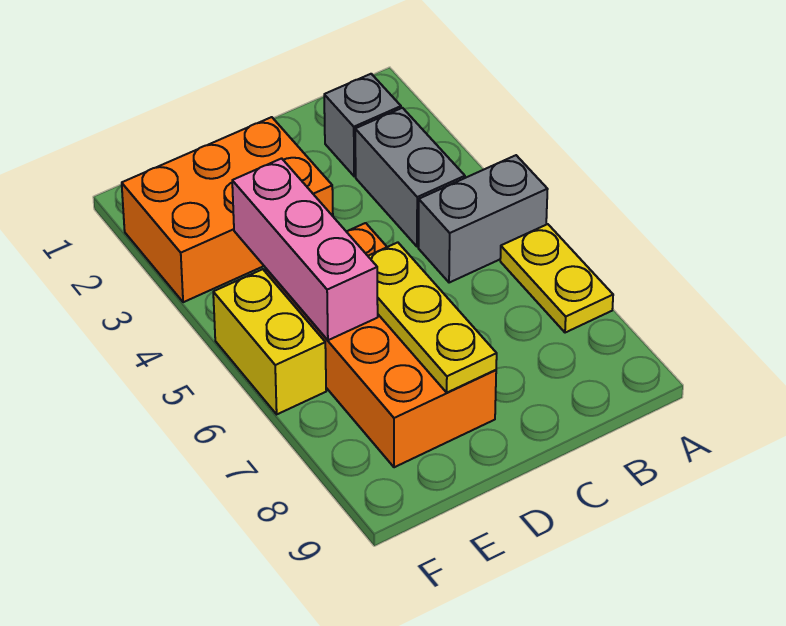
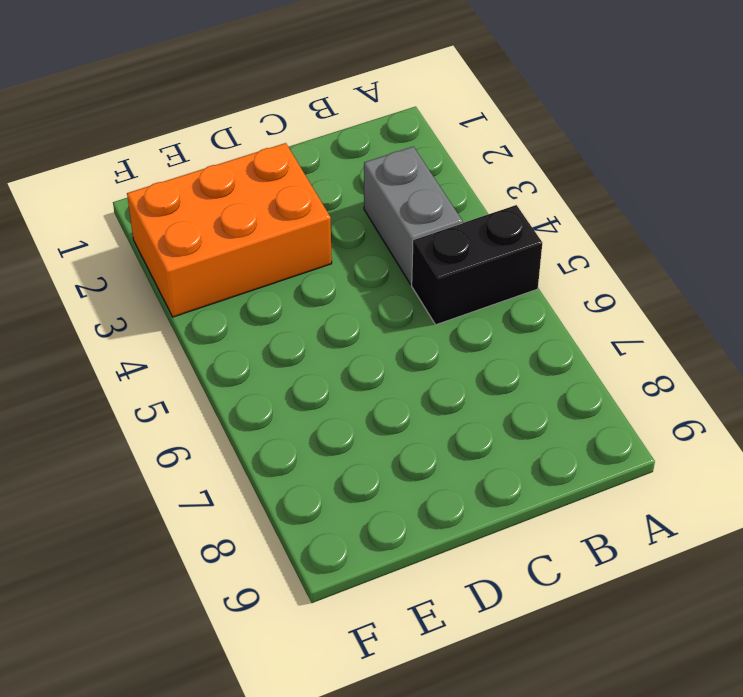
black brick A5:B5 level 1 -> grey brick A5:B5 level 1
none -> yellow plate A6:A7 level 1
none -> grey brick B2 level 1

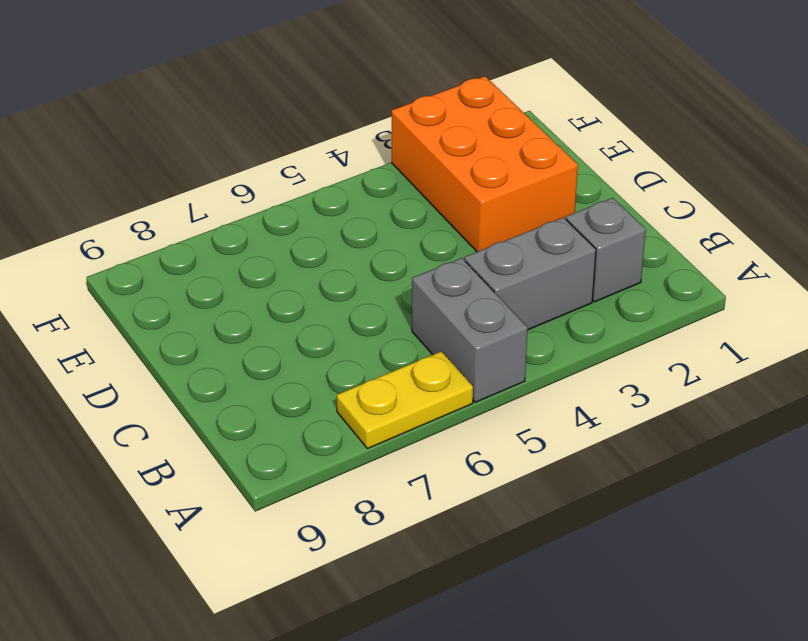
none -> orange brick D5:E8 level 1
none -> yellow brick F5:F6 level 1

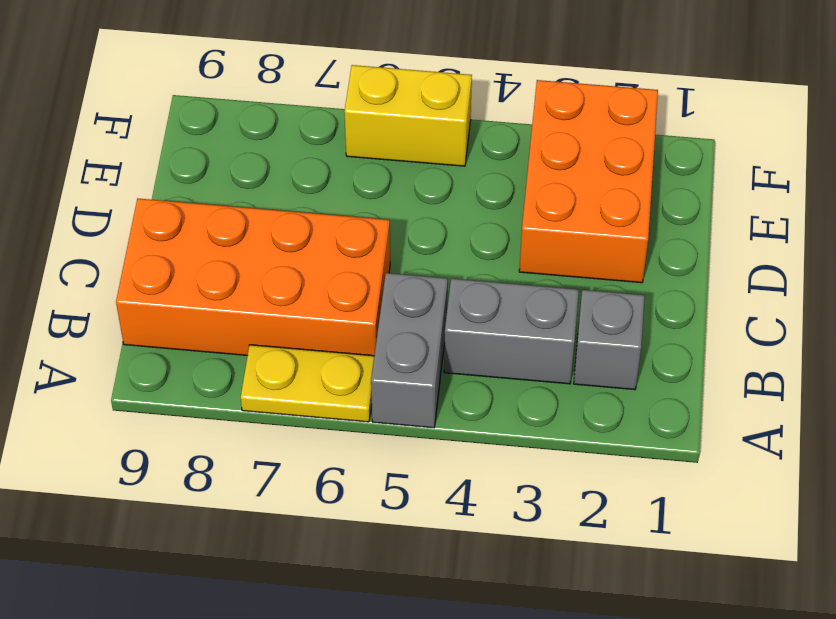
orange brick B6:C9 level 1 -> orange brick D5:E8 level 1
none -> yellow plate D6:D8 level 2
none -> pink brick E4:E6 level 2

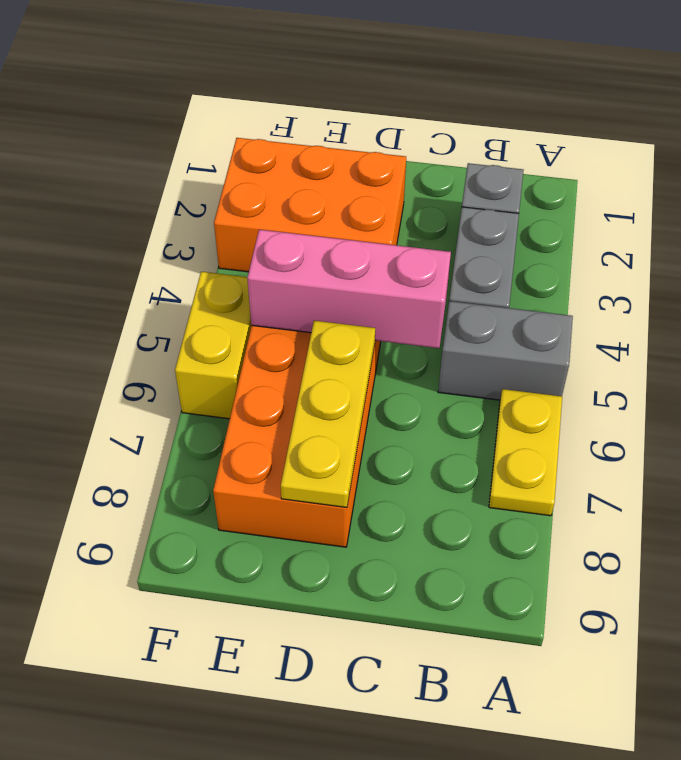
pink brick C5:E5 level 2 -> pink brick E4:E6 level 2

